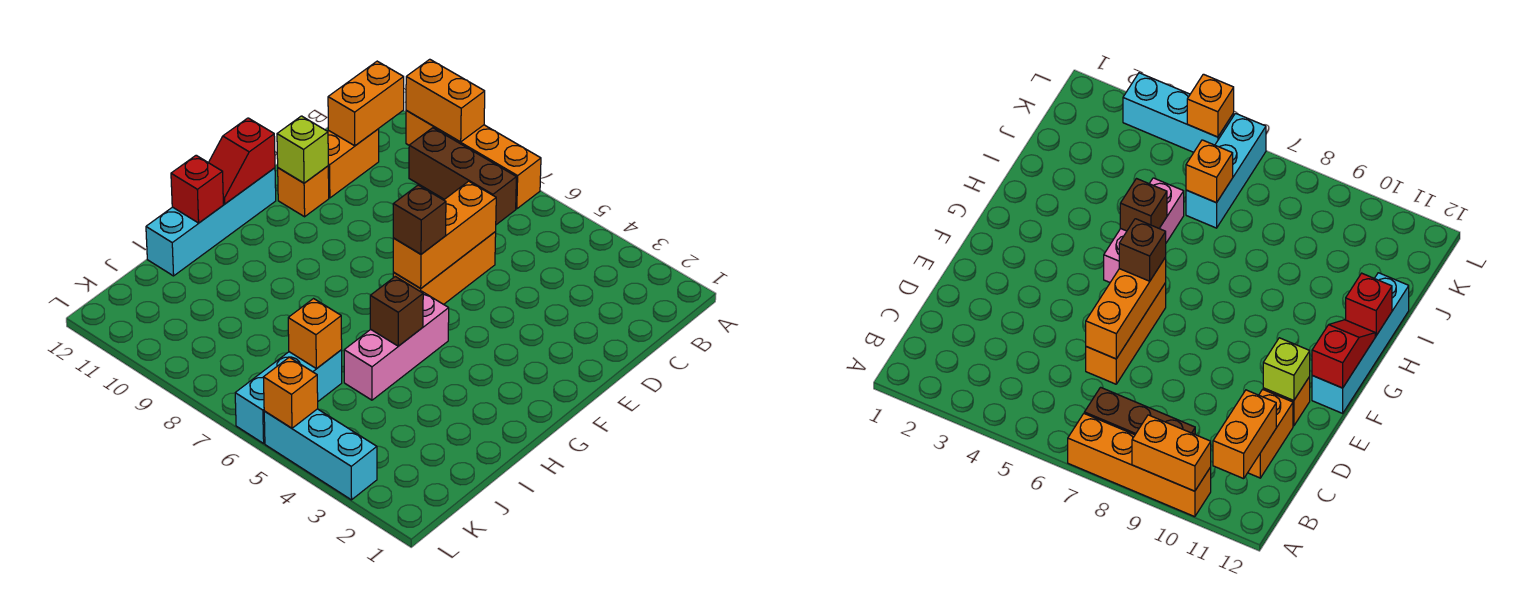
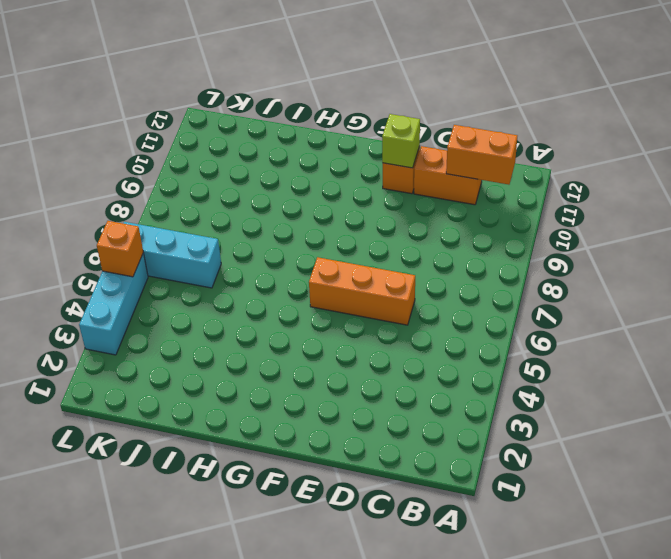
none -> orange brick A7:A10 level 1
none -> brown brick B7:B9 level 1
none -> cyan brick F12:I12 level 1

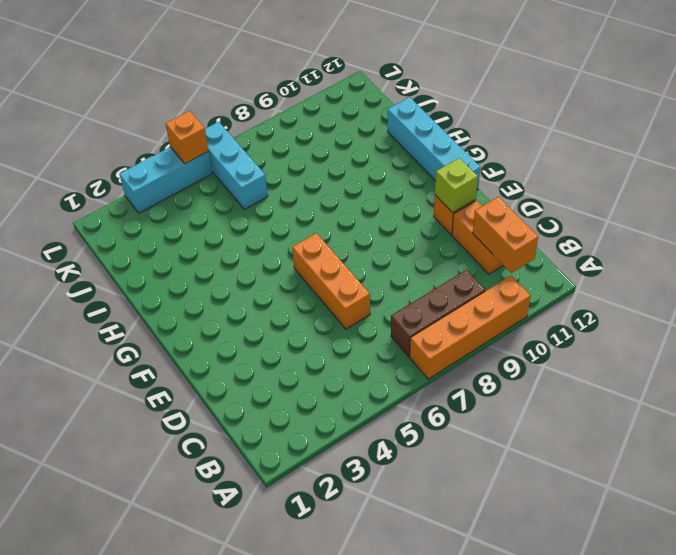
none -> pink brick G5:I5 level 1
none -> orange brick A9:A10 level 2
none -> orange brick D6:F6 level 2

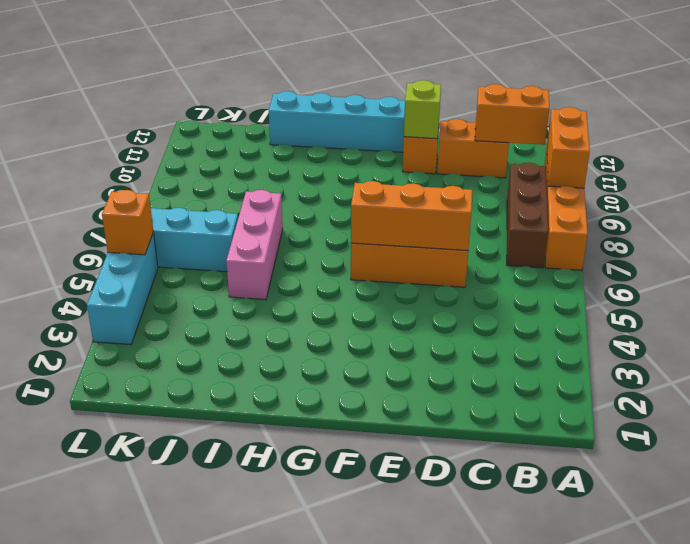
pink brick I5:I7 level 1 -> pink brick G5:I5 level 1
none -> red slope F12:G12 level 2 top F
none -> brown brick H5 level 2
none -> red brick H12 level 2

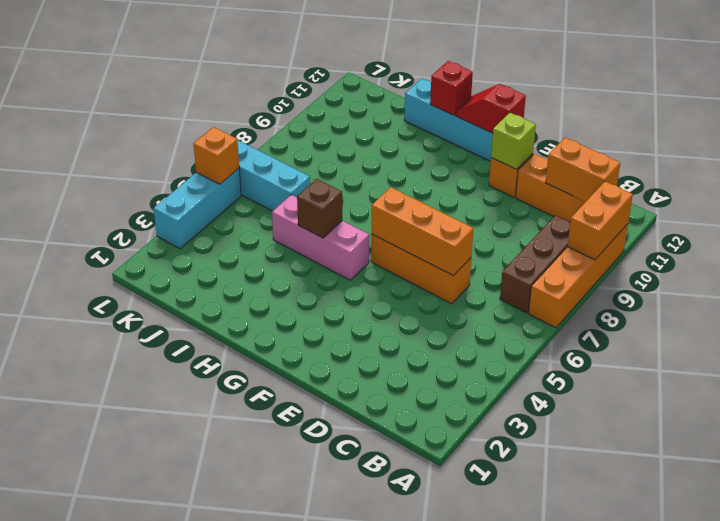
none -> orange brick J6 level 2
none -> brown brick F6 level 3

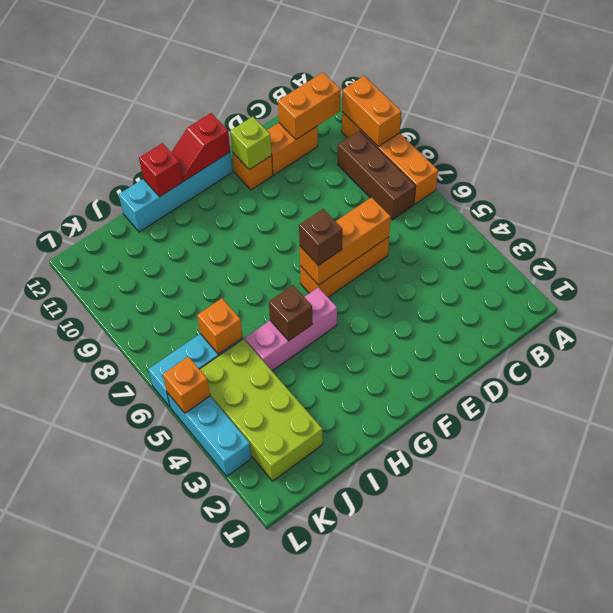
lime brick J2:K5 level 1 -> none

